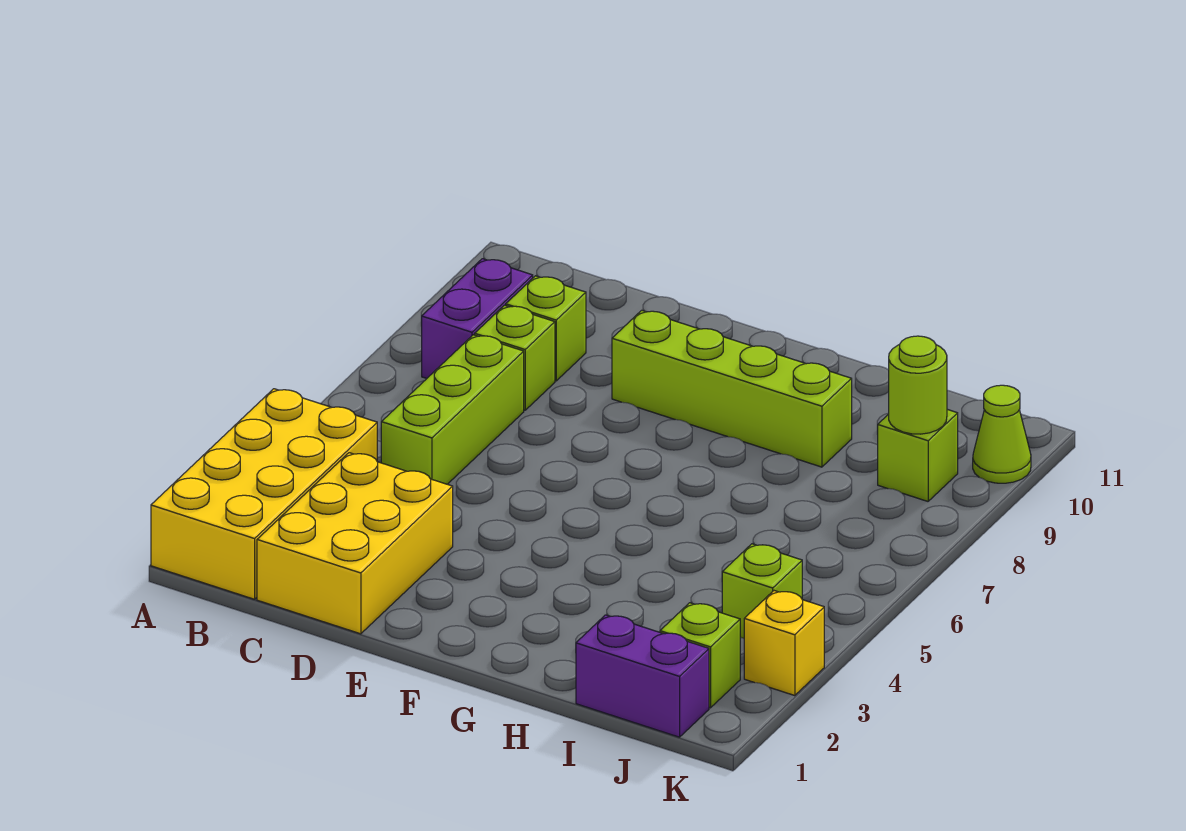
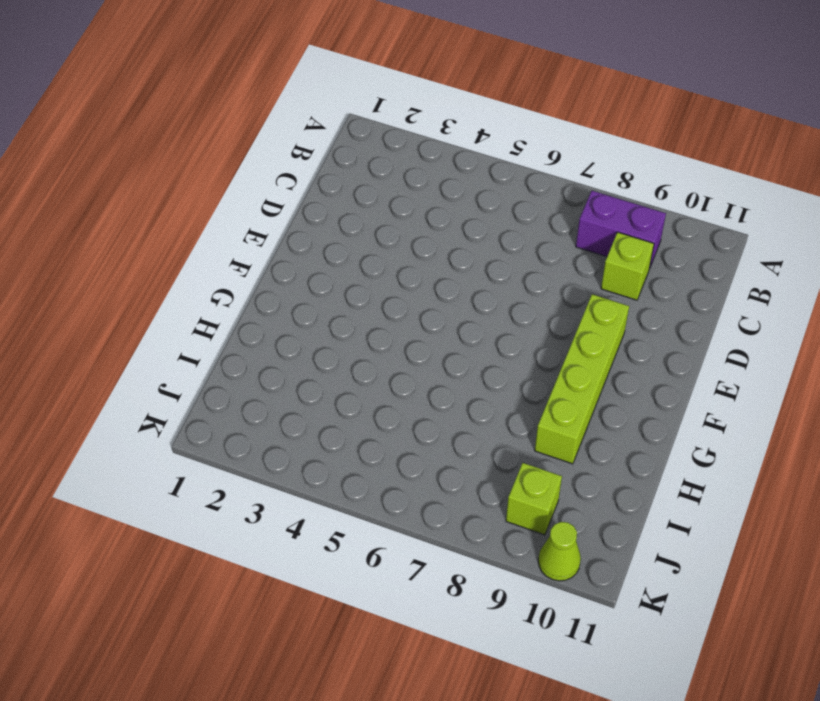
none -> yellow brick A1:B4 level 1
none -> yellow brick C1:D3 level 1
none -> lime brick C5:C7 level 1

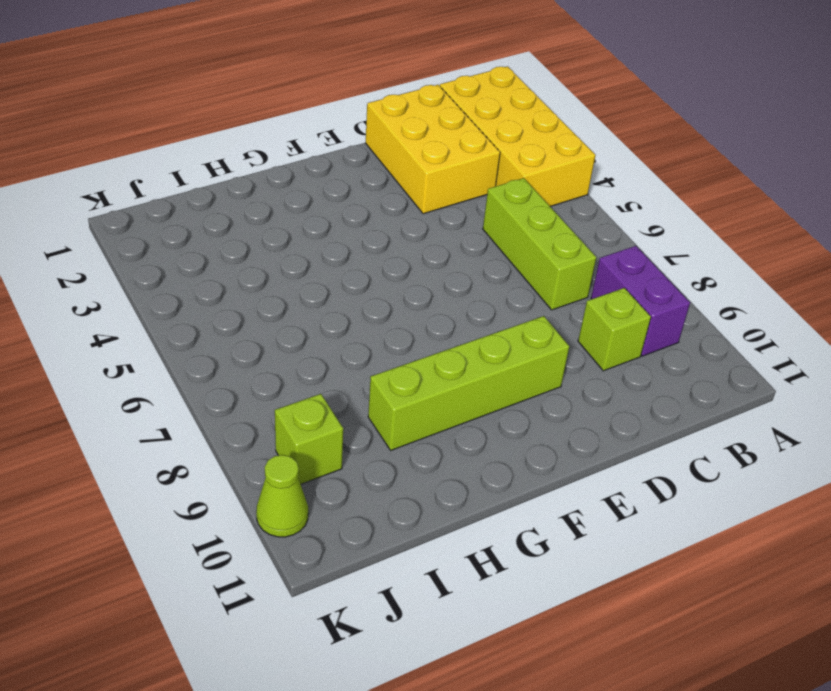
none -> lime brick C8 level 1
none -> purple brick I1:J1 level 1
none -> lime brick J2 level 1

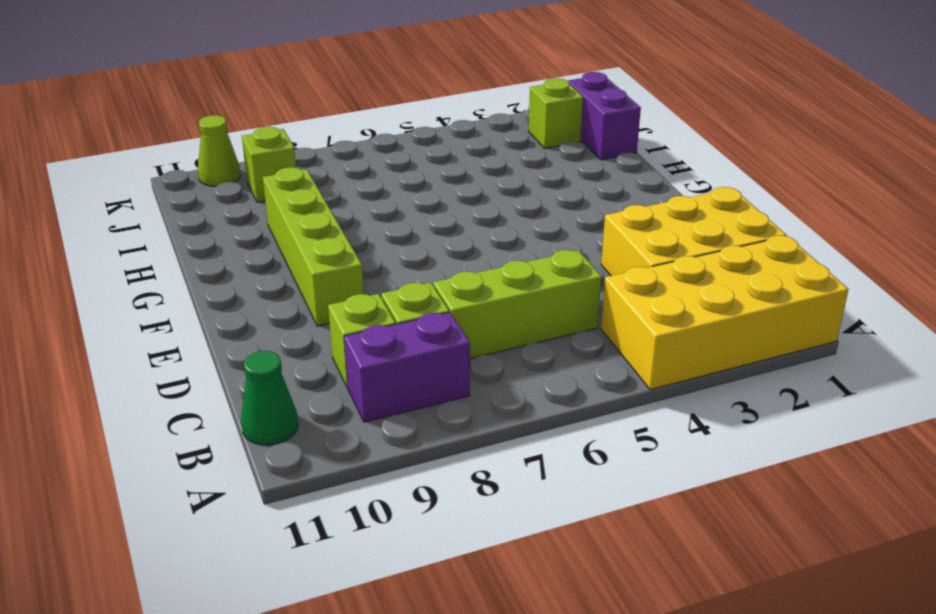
green cone B11 level 1 -> none
none -> lime brick J4 level 1
none -> yellow brick K3 level 1
none -> lime round brick J9 level 2

